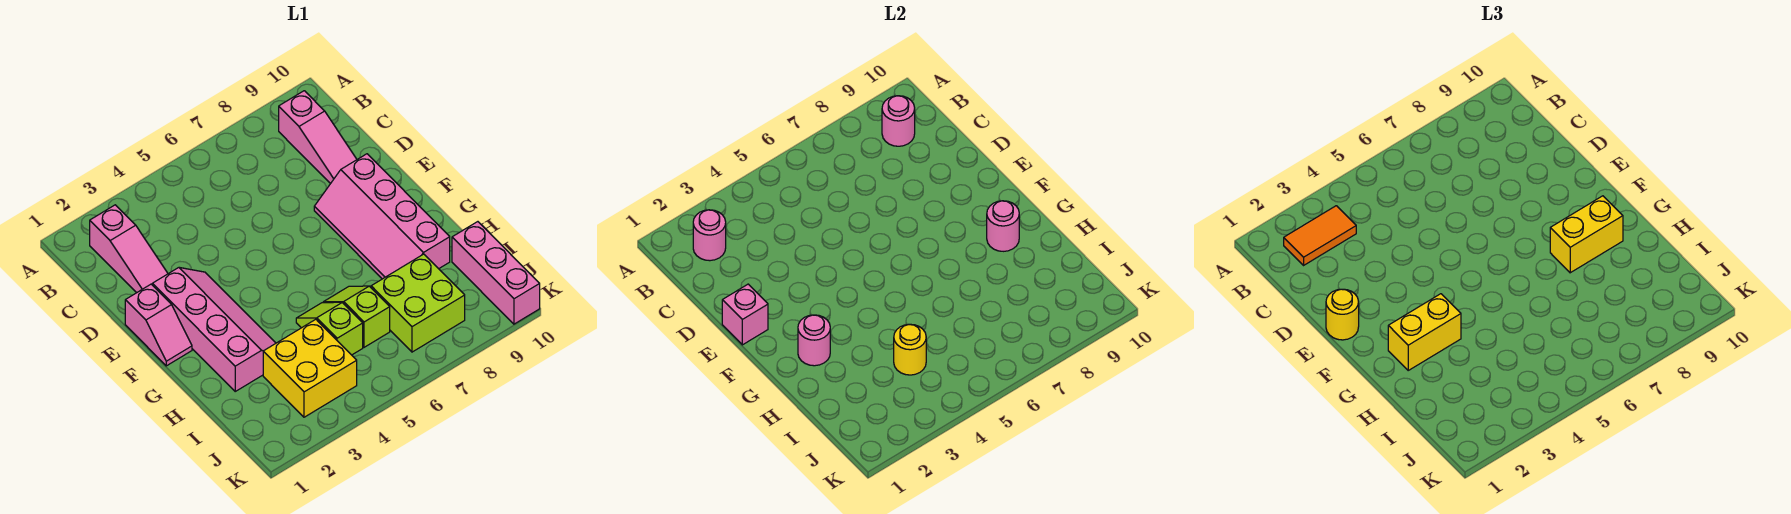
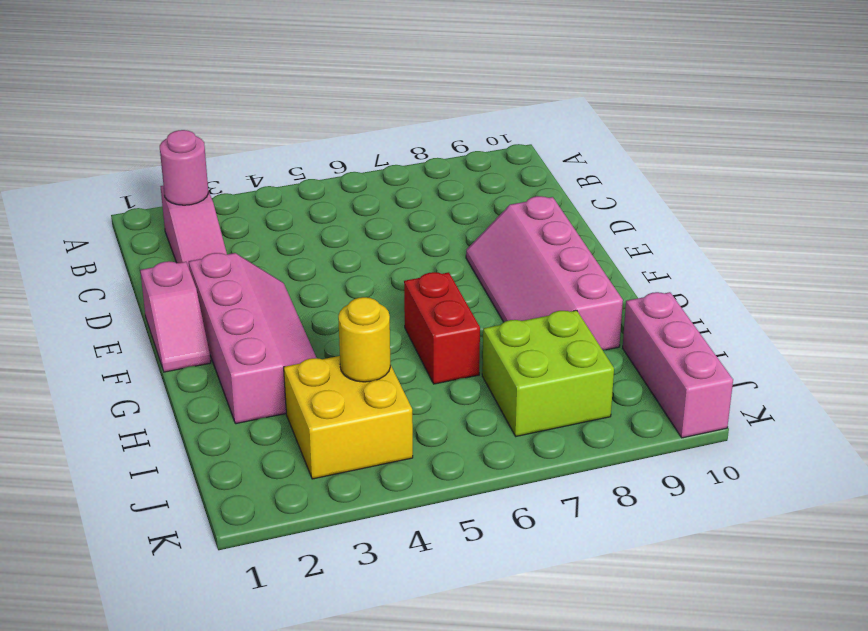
red brick G6:H6 level 1 -> lime slope H6:I6 level 1 top I
none -> pink slope B9:D9 level 1 top B
none -> lime slope H5:I5 level 1 top I
none -> pink round brick B9 level 2

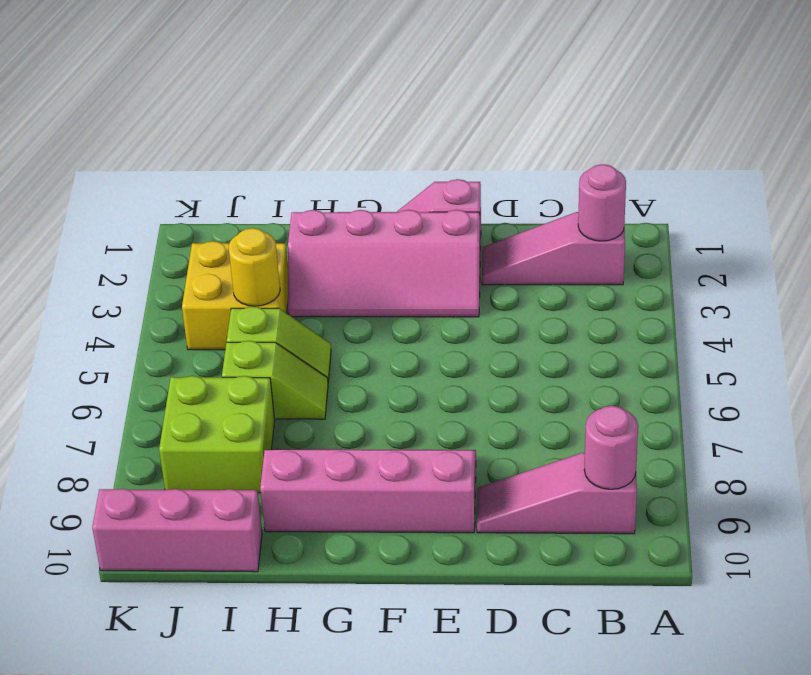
none -> pink brick E1 level 2
none -> pink round brick G2 level 2
none -> pink round brick G9 level 2

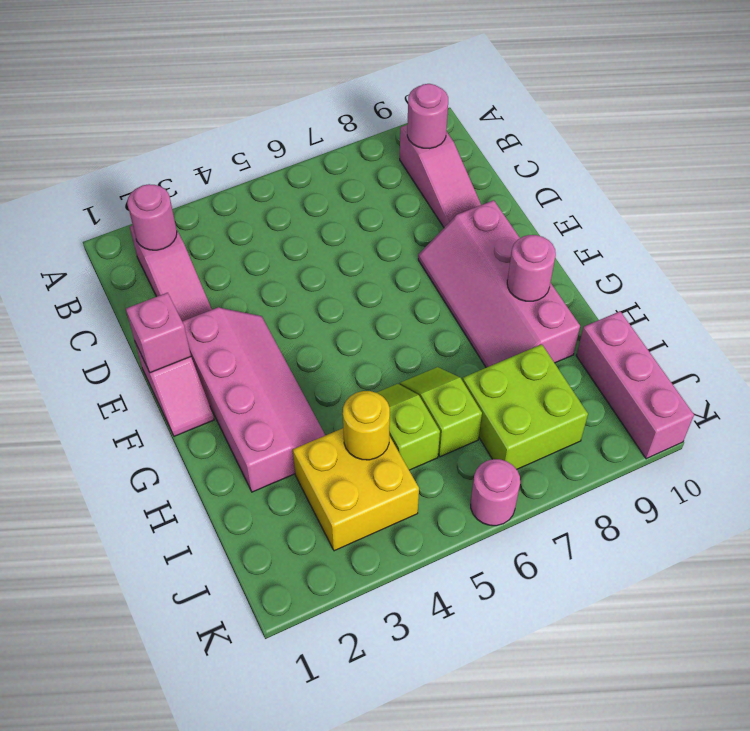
pink round brick K6 level 1 -> pink round brick G2 level 2
none -> orange tile B2:B3 level 3
none -> yellow round brick E1 level 3
none -> yellow brick G2:G3 level 3

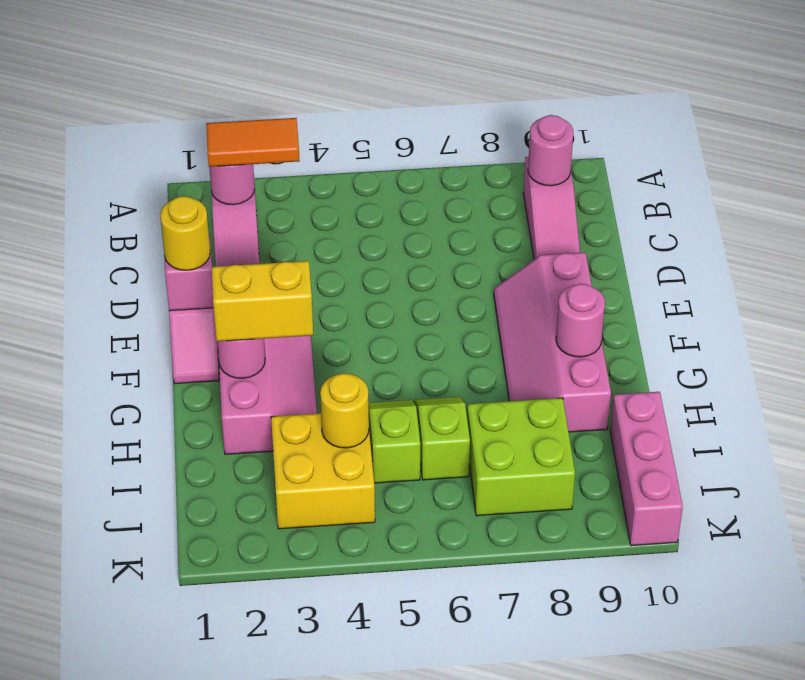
none -> yellow brick G8:G9 level 3

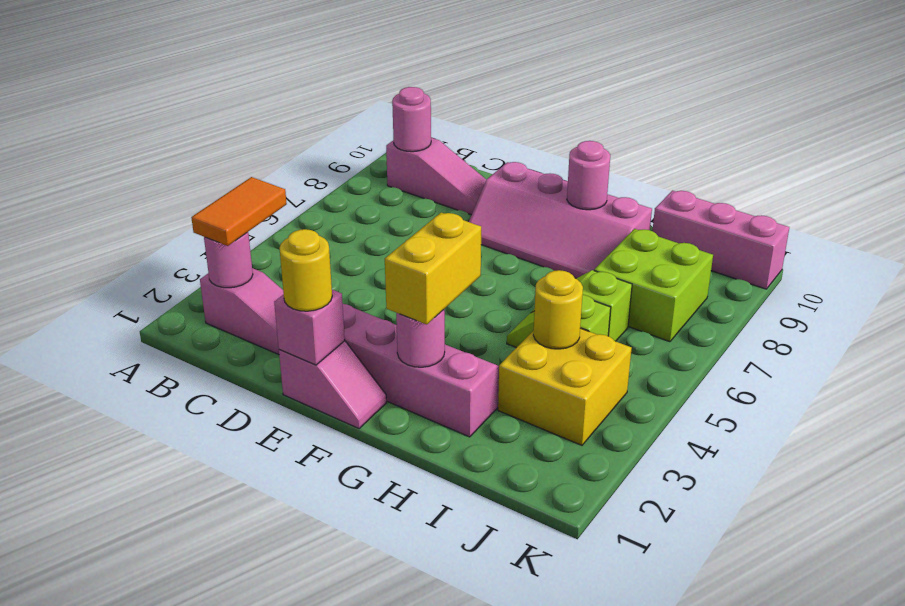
none -> yellow brick G8:G9 level 3

